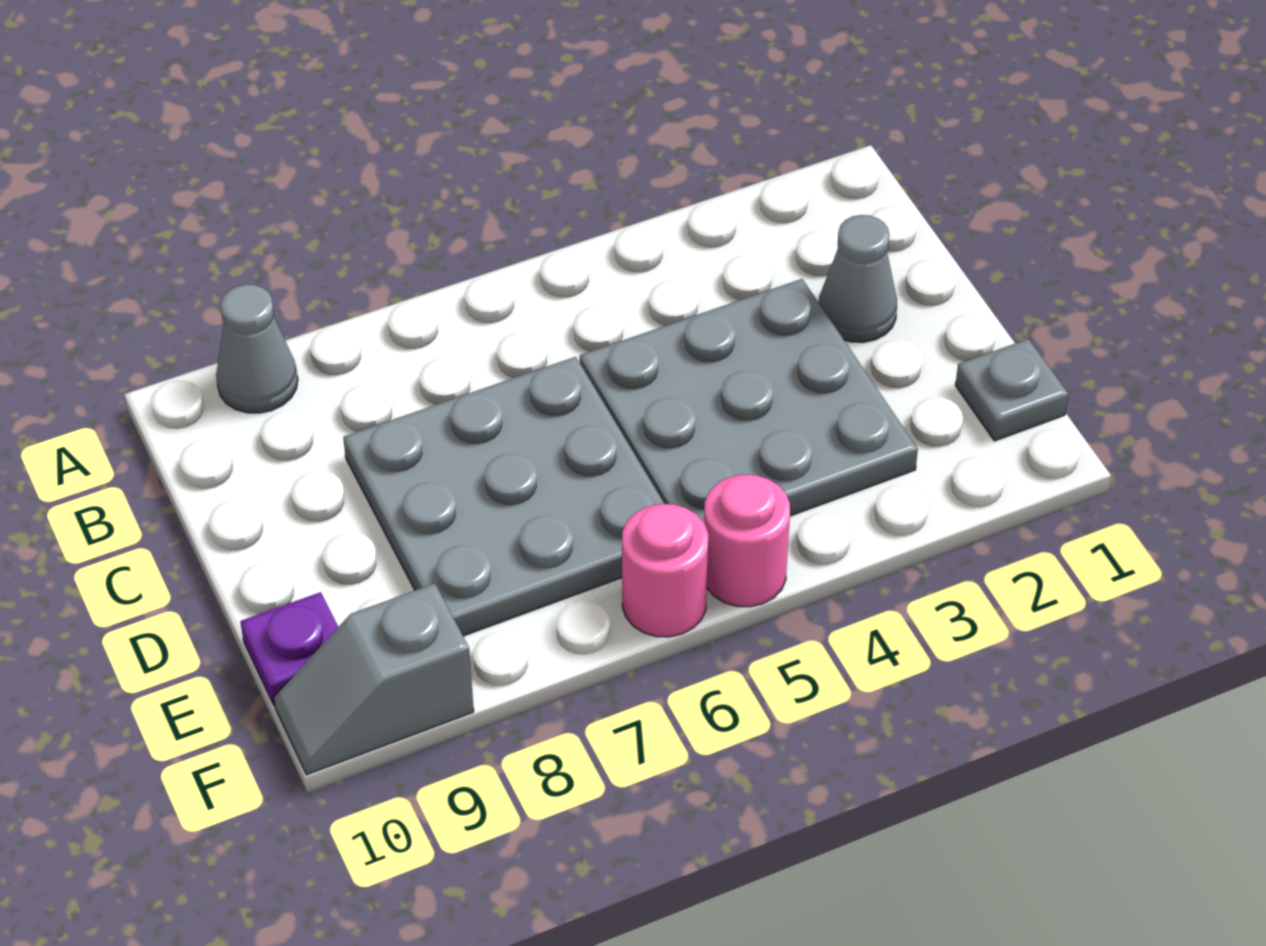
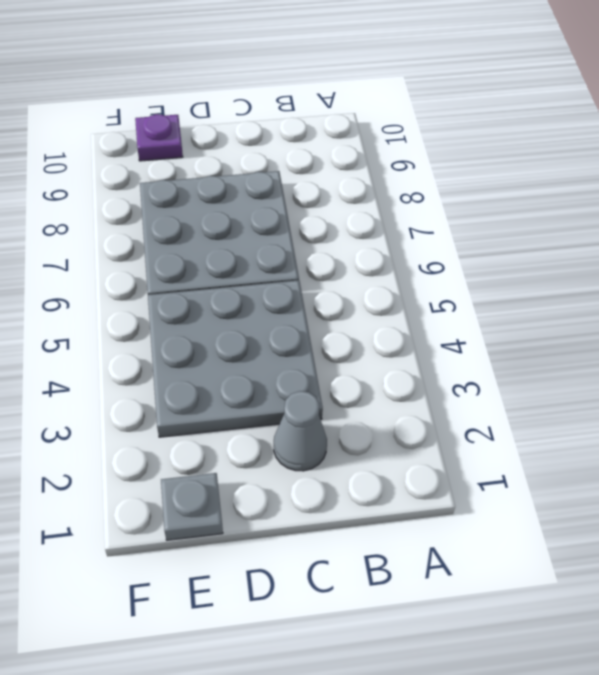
none -> grey cone A9 level 1
none -> pink round brick F5 level 1

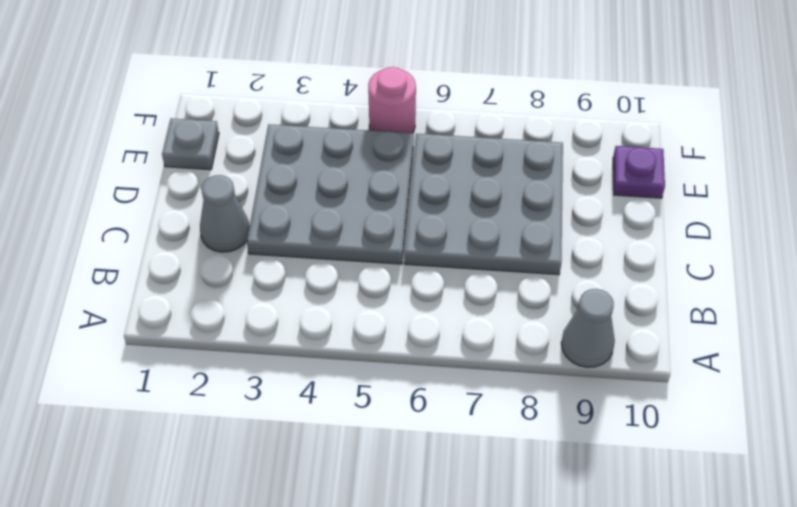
none -> pink round brick F6 level 1
none -> grey slope F9:F10 level 1 top 9

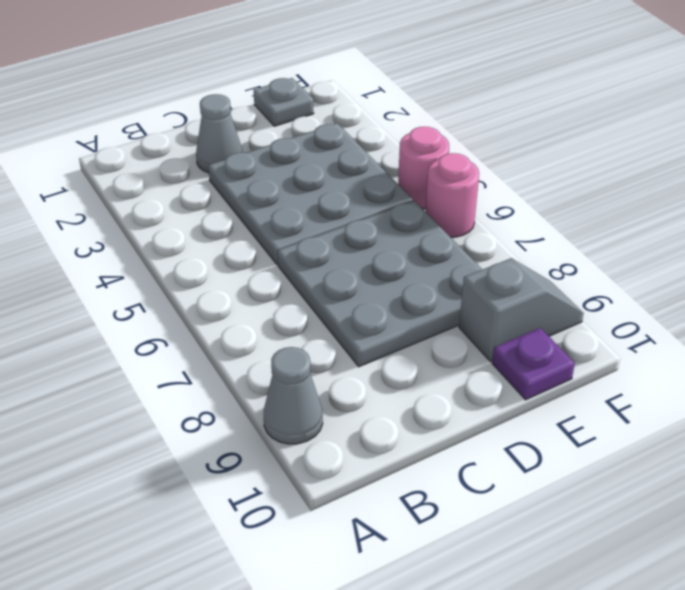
grey slope E9:F9 level 1 top E -> grey slope F9:F10 level 1 top 9

